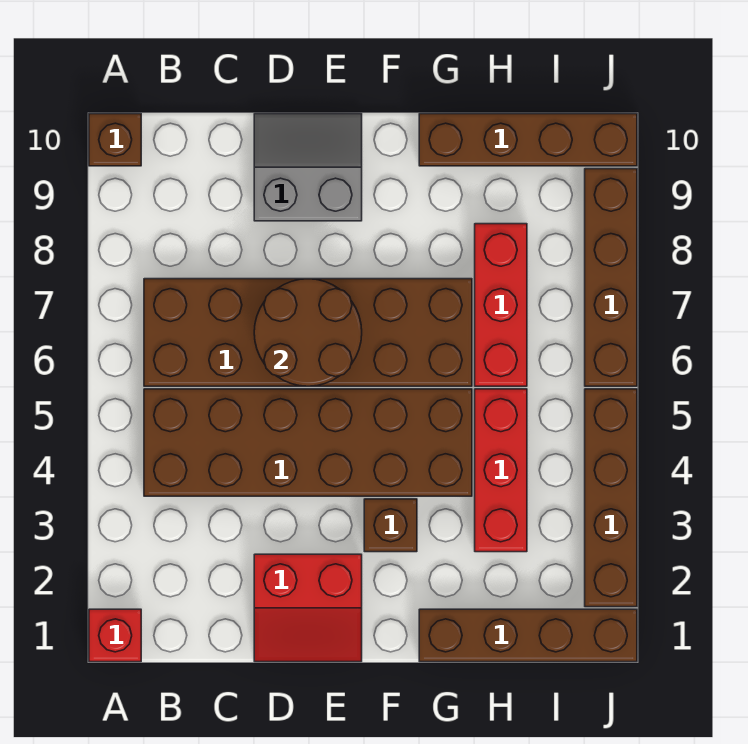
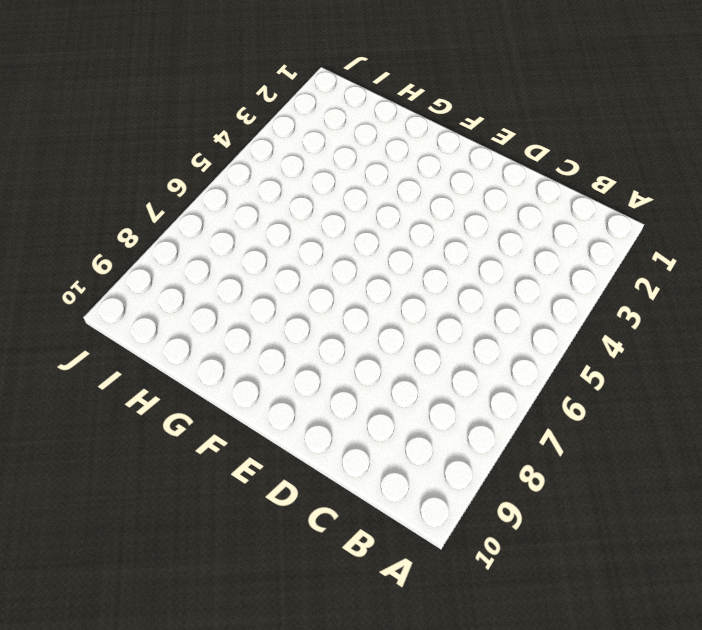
none -> red brick A1 level 1
none -> brown brick A10 level 1
none -> brown brick B4:G5 level 1

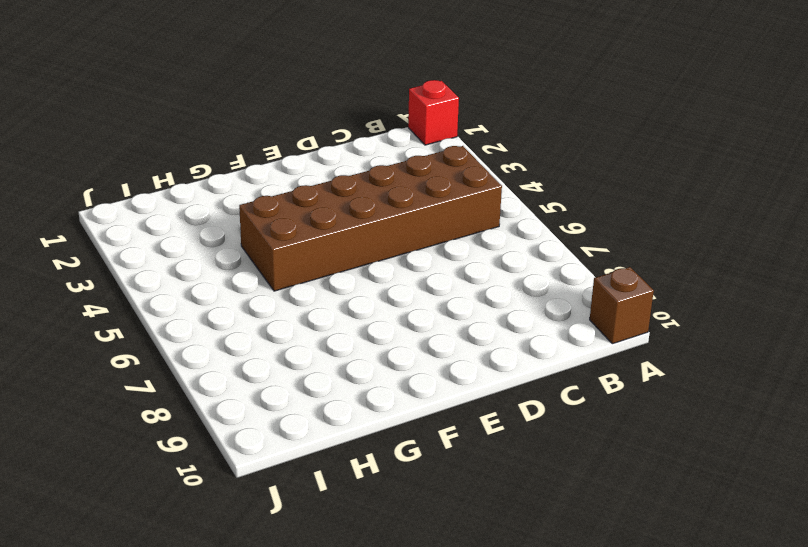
none -> brown brick B6:G7 level 1
none -> red slope D1:E2 level 1 top 2
none -> grey slope D9:E10 level 1 top 9

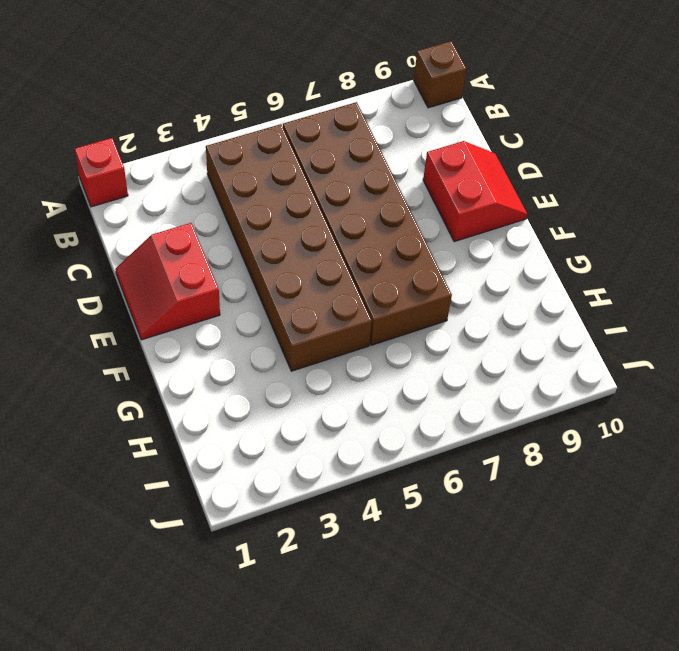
red slope D9:E10 level 1 top 9 -> grey slope D9:E10 level 1 top 9
none -> brown brick F3 level 1
none -> brown brick G1:J1 level 1
none -> brown brick G10:J10 level 1

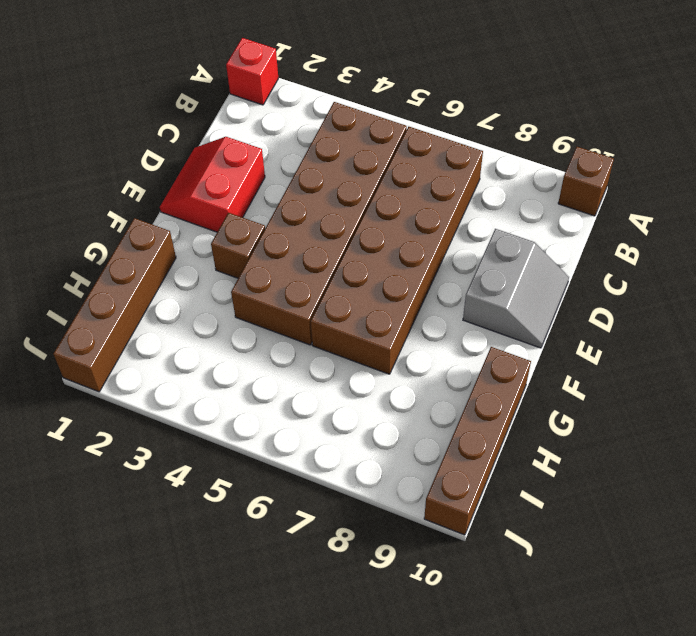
none -> red brick H3:H5 level 1
none -> red brick H6:H8 level 1
none -> brown brick J2:J5 level 1

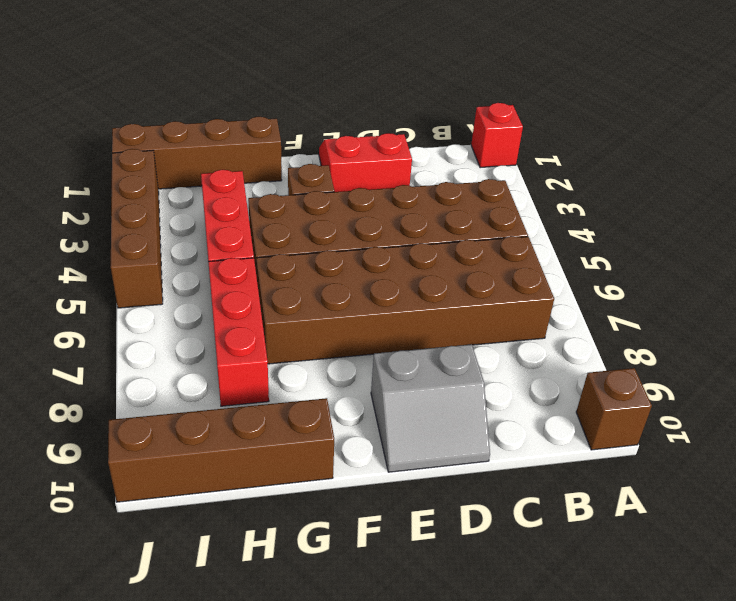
none -> brown brick J6:J9 level 1
none -> brown round brick D6:E7 level 2

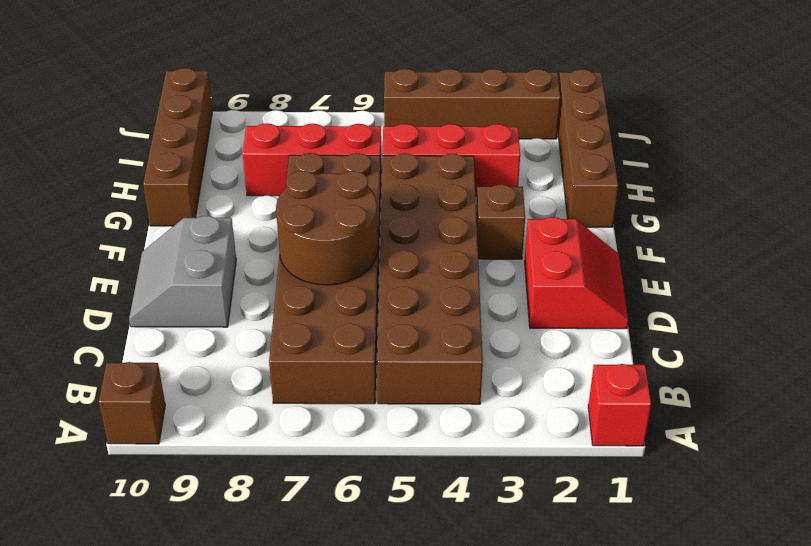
none -> brown brick J6:J9 level 1

